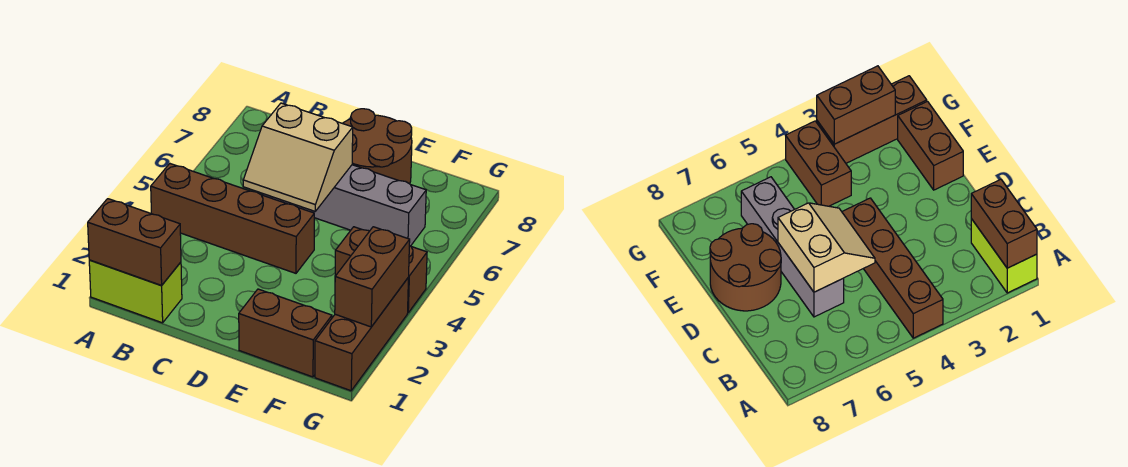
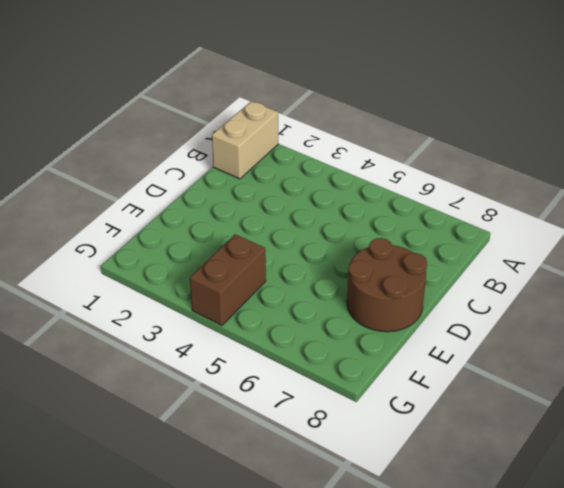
tan brick A1:B1 level 1 -> lime brick A1:B1 level 1
none -> brown brick A4:D4 level 1
none -> grey brick C6:F6 level 1

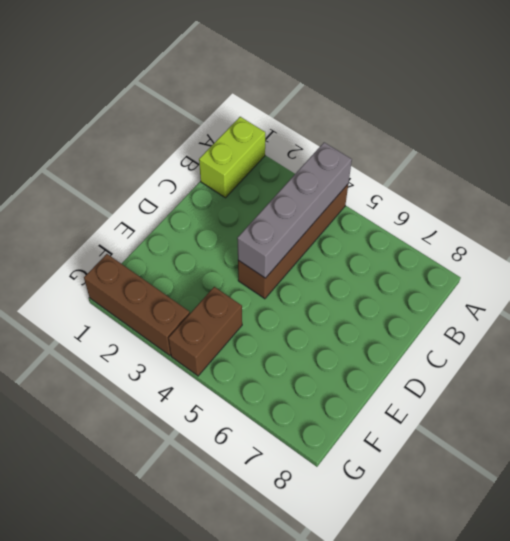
grey brick A4:D4 level 2 -> grey brick C6:F6 level 1
none -> brown round brick D7:E8 level 1
none -> brown brick E1:F1 level 1

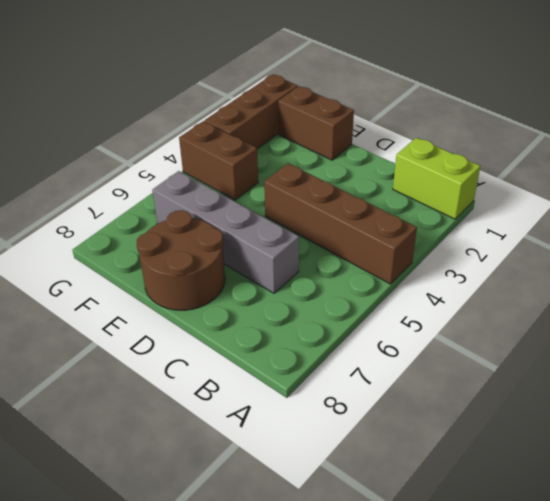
none -> brown brick A1:B1 level 2
none -> tan slope C5:D6 level 2 top 6

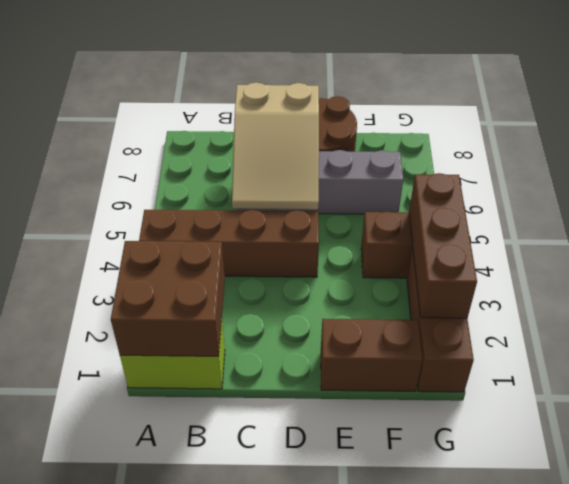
brown brick A1:B2 level 2 -> brown brick A1:B1 level 2
tan slope C5:D7 level 2 top 7 -> tan slope C5:D6 level 2 top 6
brown brick G2:G4 level 2 -> brown brick G2:G3 level 2

